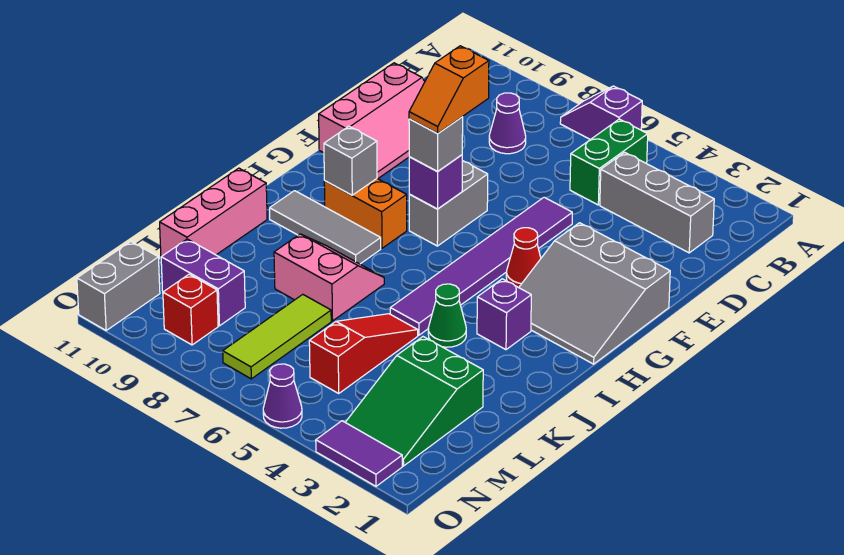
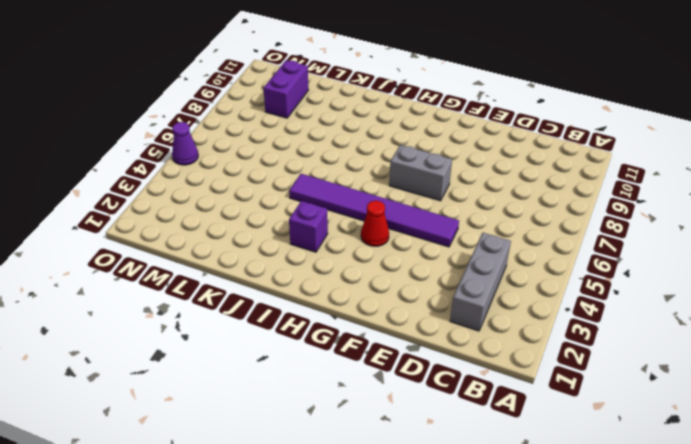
none -> purple slope A6:A7 level 1 top 6
none -> green brick B5:C5 level 1
none -> purple cone C8 level 1

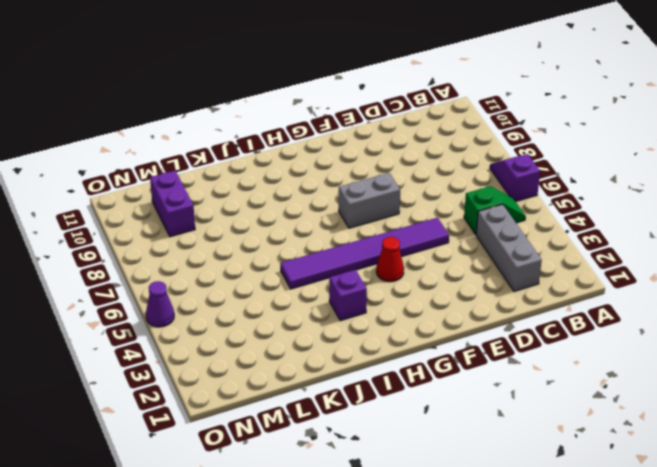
green slope B5:C5 level 1 top C -> green brick B5:C5 level 1
none -> purple cone C8 level 1
none -> pink slope D10:F11 level 1 top 11
none -> grey slope F1:H3 level 1 top F

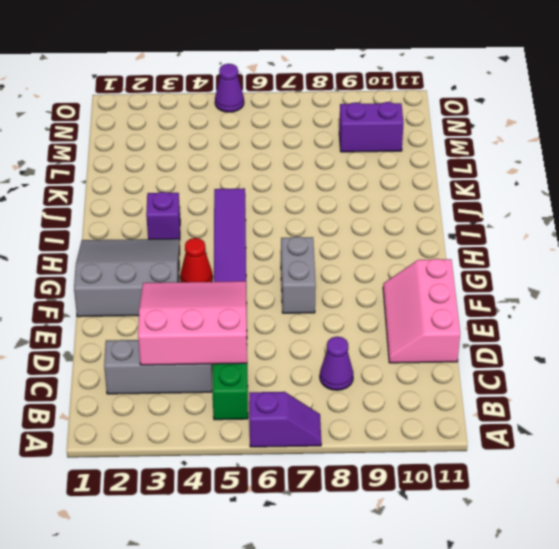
pink slope C3:E5 level 2 top C -> none
none -> orange brick H8:H9 level 1
none -> grey tile I8:I10 level 1
none -> green cone J4 level 1

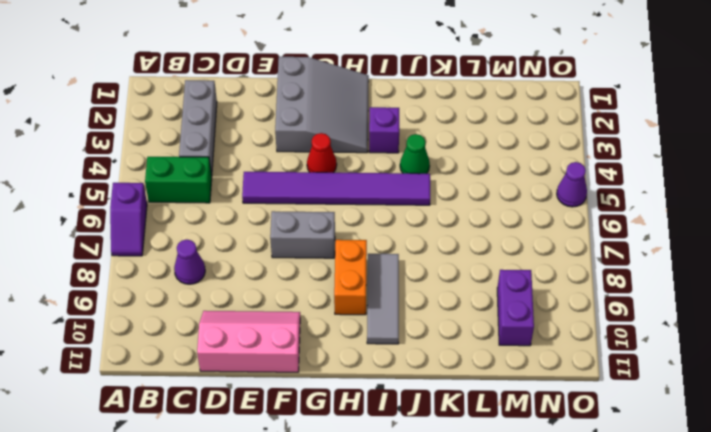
none -> pink slope J7:K8 level 1 top K
none -> pink brick J11:L11 level 1
none -> red slope K5:M5 level 1 top M

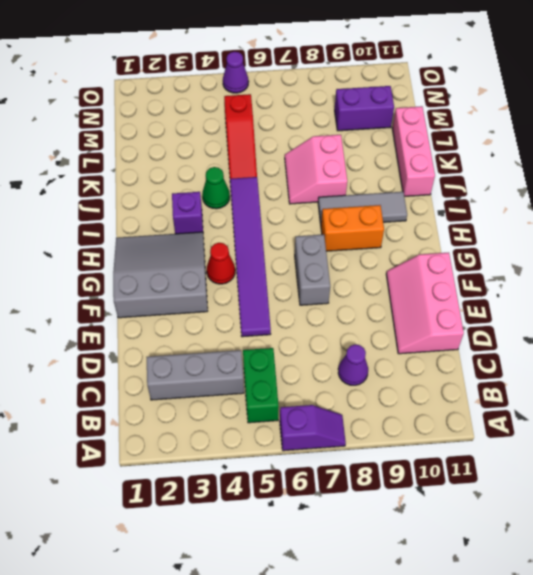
pink slope J7:K8 level 1 top 8 -> pink slope J7:K8 level 1 top K
none -> green slope L2:N3 level 1 top L
none -> lime tile L7:N7 level 1
none -> red brick N9 level 1

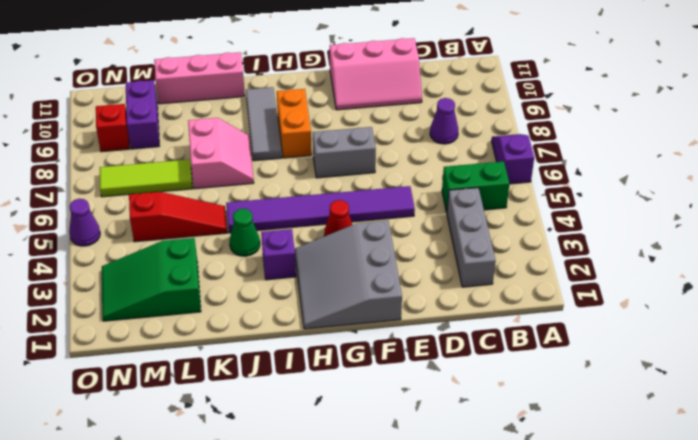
none -> grey brick N11:O11 level 1
none -> purple tile O2:O3 level 1
none -> purple brick G7 level 2

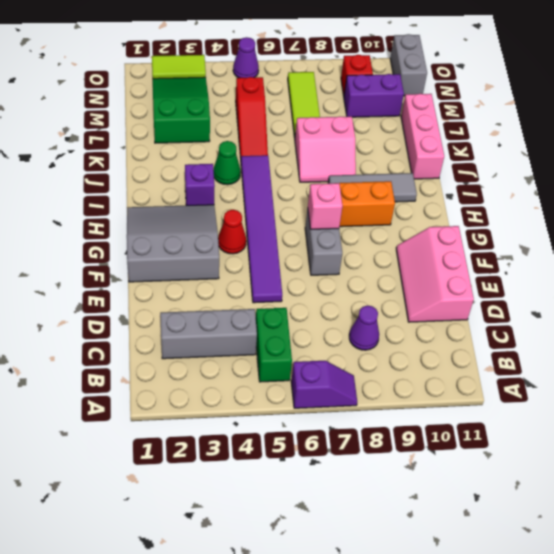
pink brick G7 level 2 -> purple brick G7 level 2
lime tile O2:O3 level 1 -> purple tile O2:O3 level 1
none -> grey brick H9 level 2
none -> grey brick G7 level 3
none -> orange slope F7:G7 level 4 top F

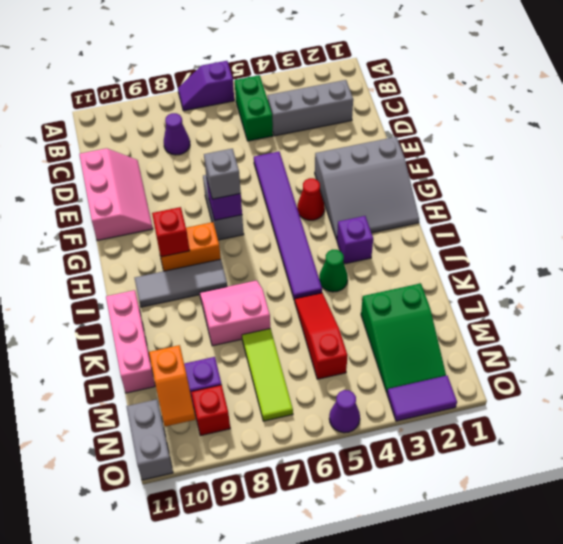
red brick H9 level 2 -> grey brick H9 level 2
orange slope M10:N10 level 2 top M -> orange slope F7:G7 level 4 top F

